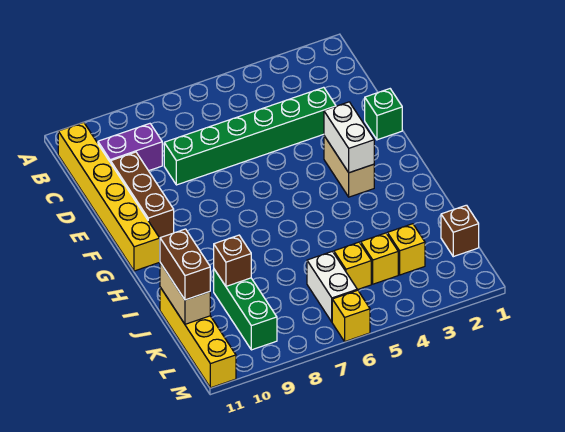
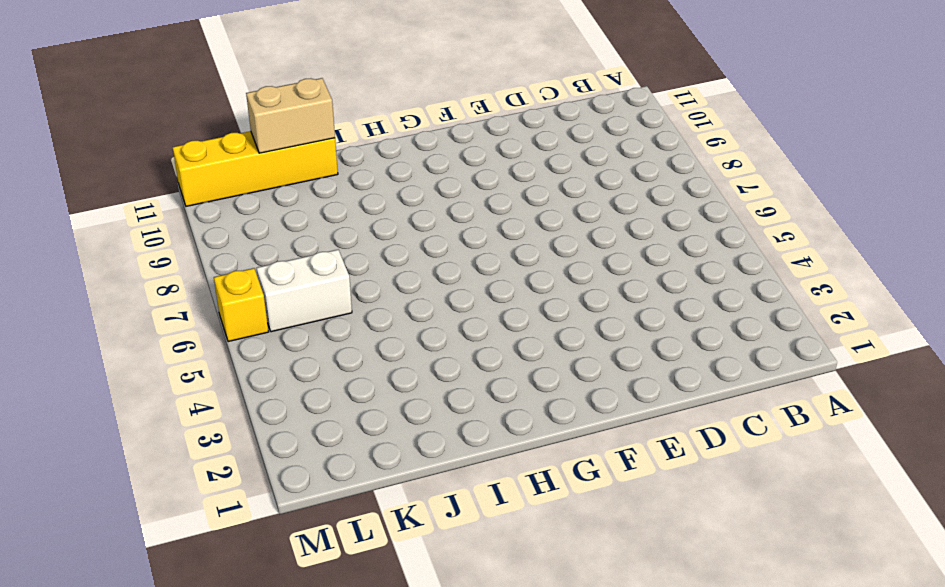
none -> yellow brick B11:G11 level 1
none -> purple brick C9:C10 level 1
none -> green brick D3:D8 level 1

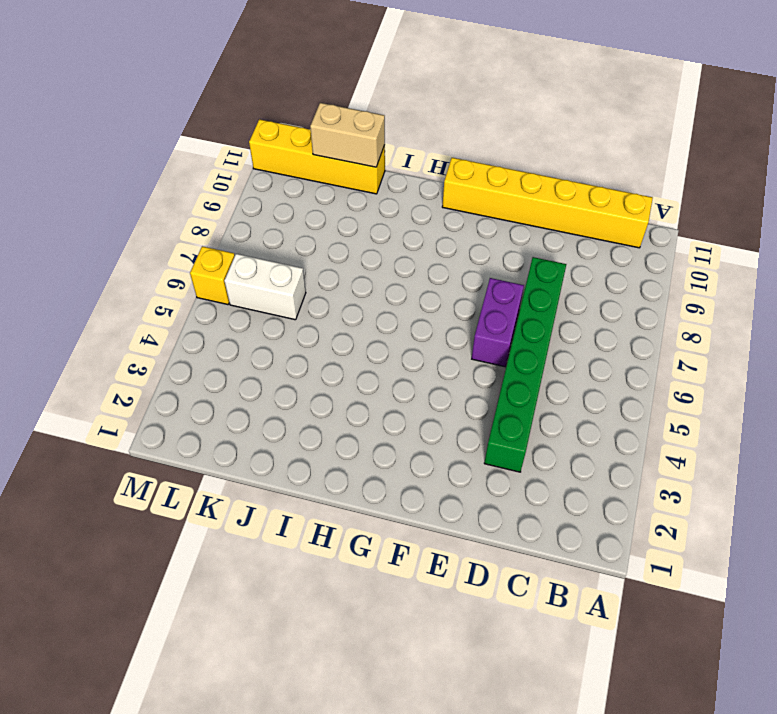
purple brick E6:E7 level 1 -> purple brick C9:C10 level 1
none -> brown brick D10:F10 level 1
none -> green brick E1 level 1
none -> tan brick F3:G3 level 1

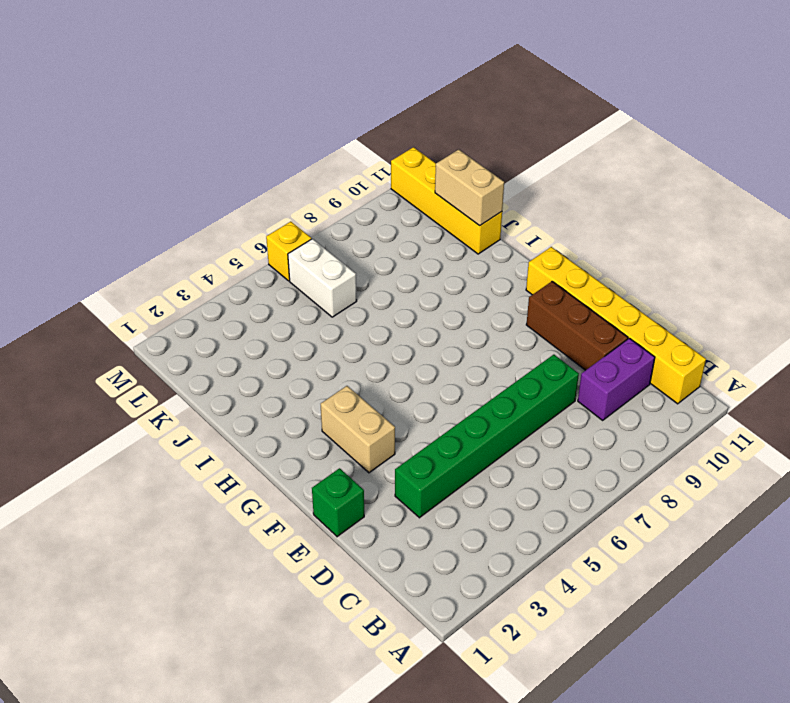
none -> green brick J9:L9 level 1
none -> brown brick K1 level 1
none -> yellow brick K3 level 1

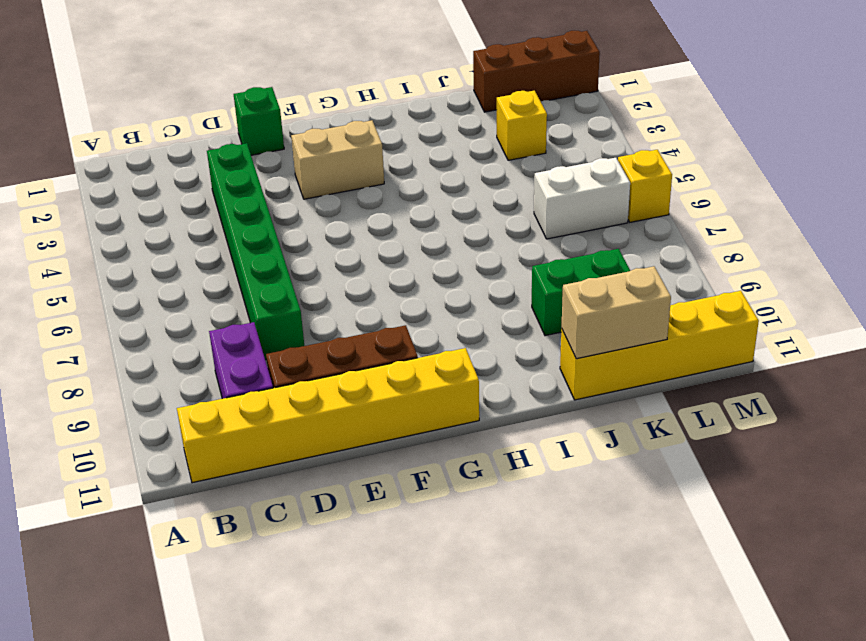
green brick J9:K9 level 1 -> green brick J9:L9 level 1
brown brick K1:M1 level 1 -> brown brick K1 level 1
none -> yellow brick K4 level 1
none -> yellow brick K5 level 1
none -> white brick F3:G3 level 2

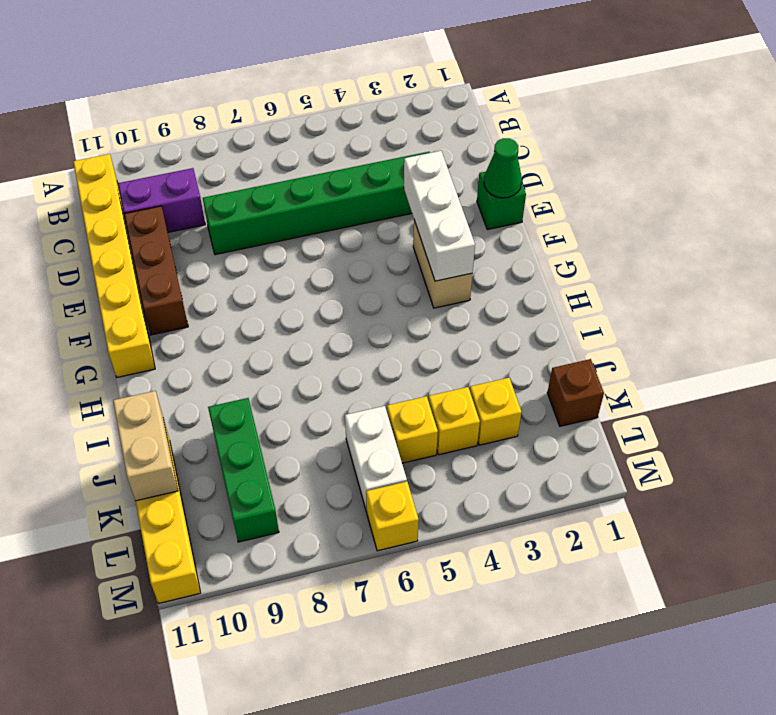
green cone E1 level 2 -> none
white brick E3:G3 level 2 -> white brick F3:G3 level 2
none -> brown brick J9 level 2
none -> brown brick J11:K11 level 3

